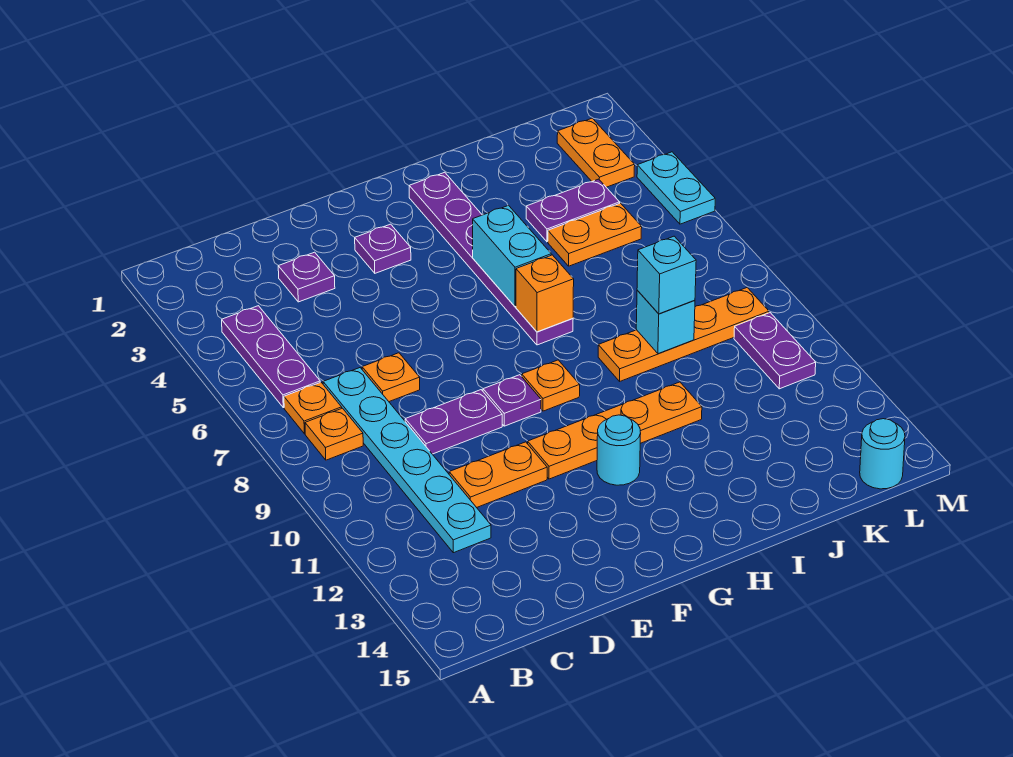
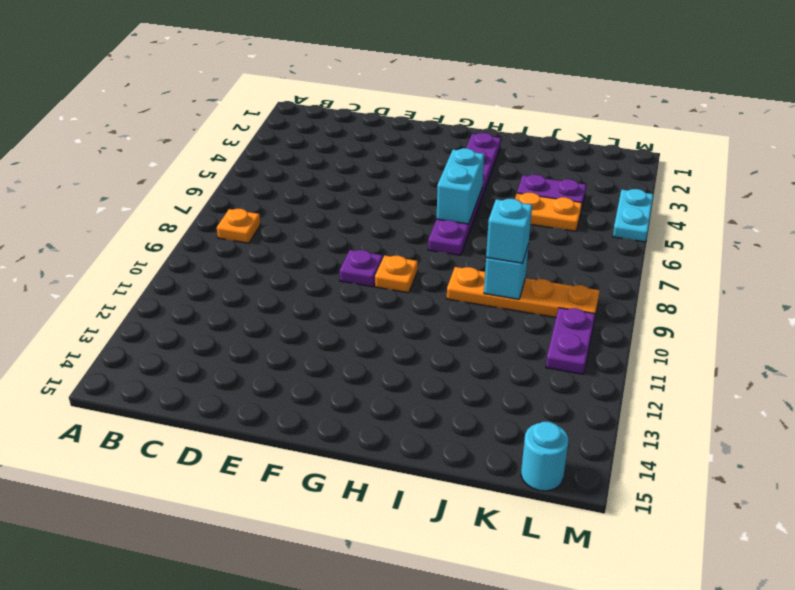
none -> purple plate B4:B6 level 1
none -> orange plate B7 level 1
none -> cyan plate C7:C12 level 1

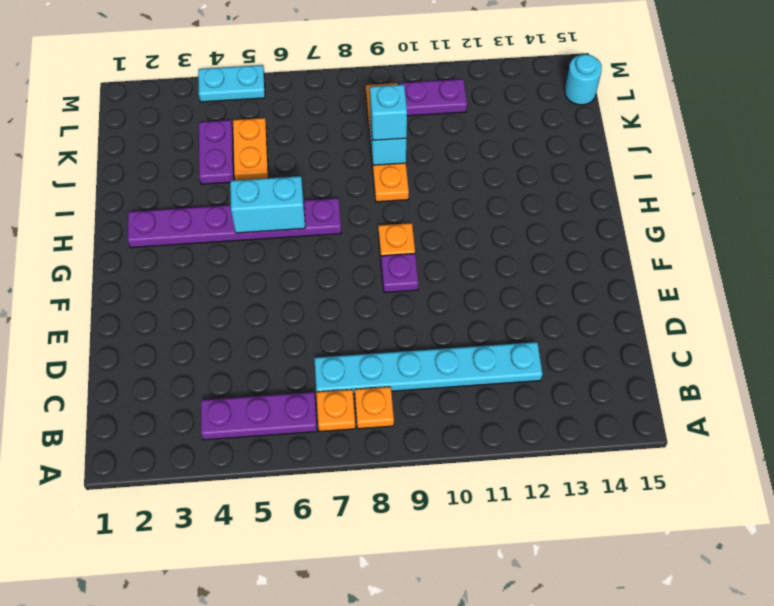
none -> purple plate D3 level 1
none -> orange plate D7 level 1
none -> purple plate D9:E9 level 1

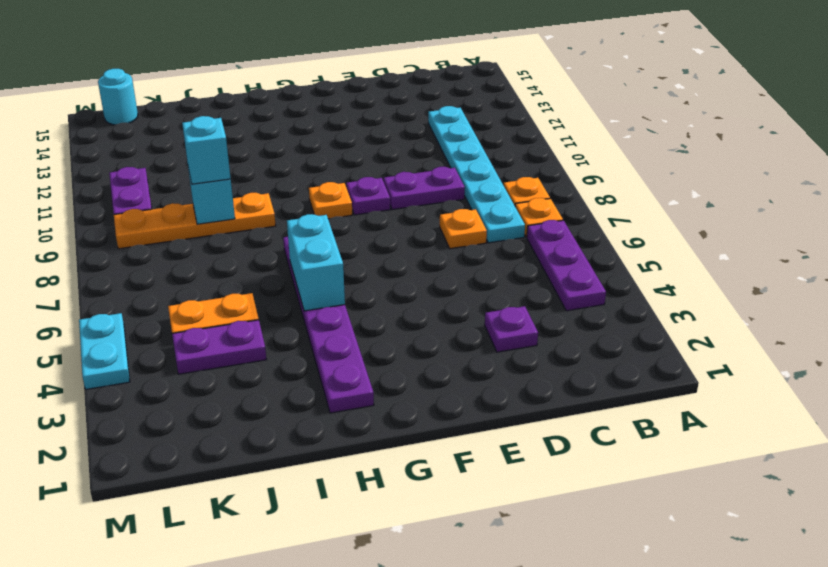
none -> orange plate D11:E11 level 1
none -> purple plate F3 level 1
none -> orange plate F11:I11 level 1

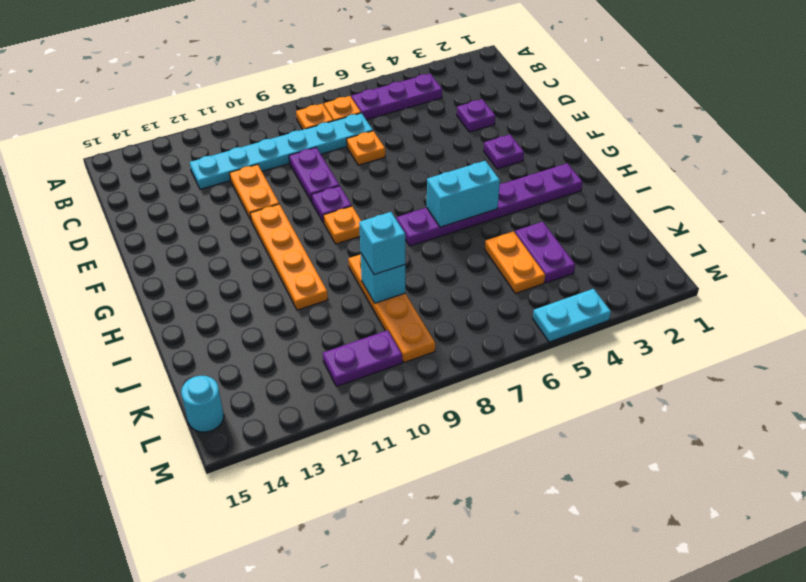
none -> cyan round brick G12 level 1
none -> orange plate L2:L3 level 1
none -> orange brick H7 level 2

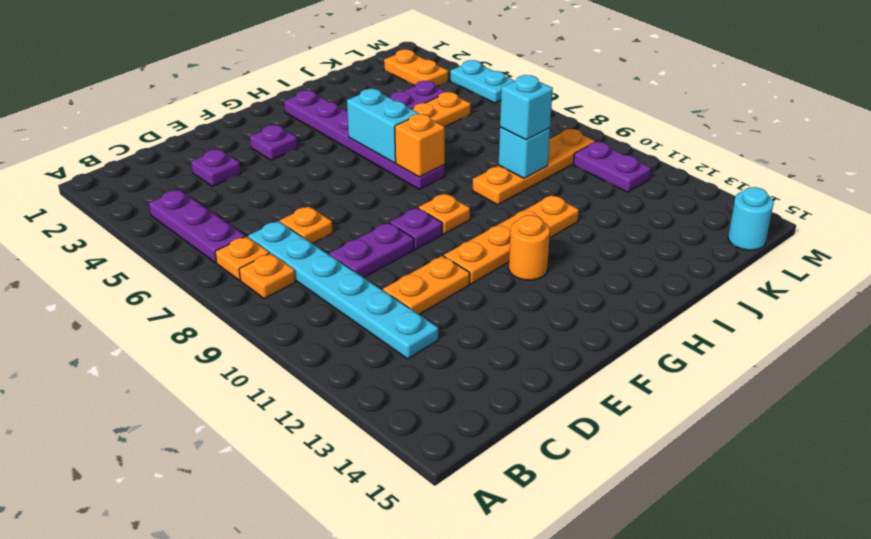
orange round brick G12 level 1 -> cyan round brick G12 level 1

